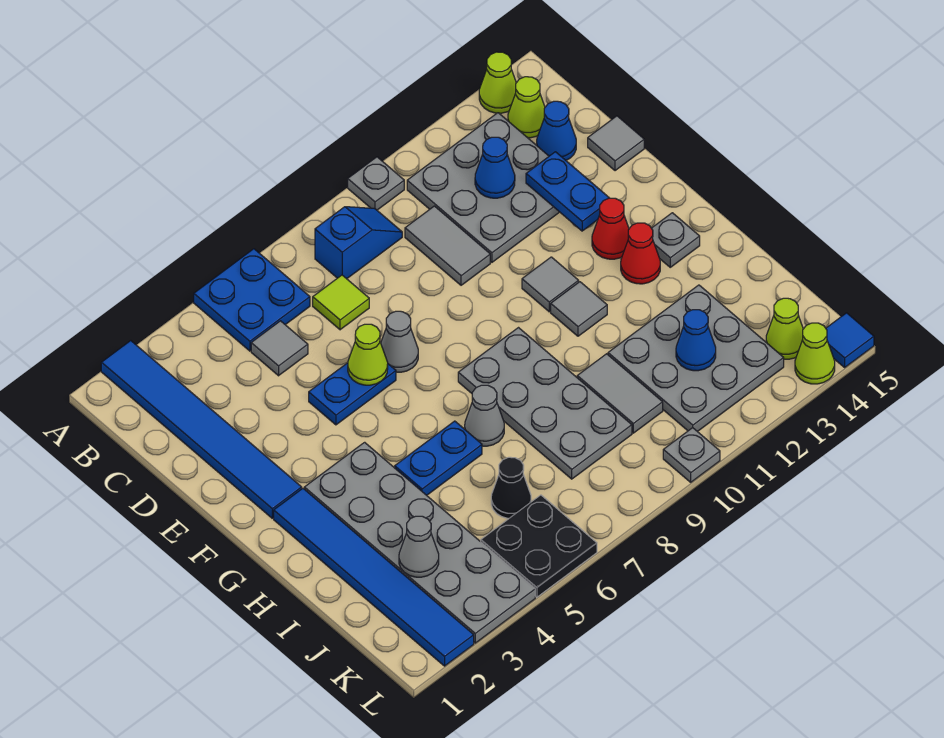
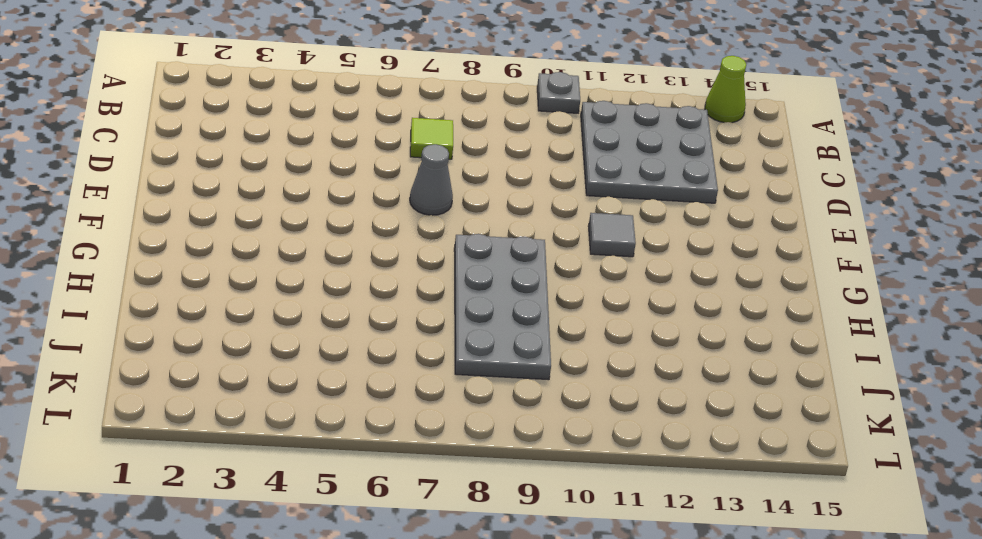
none -> blue tile A2:F2 level 1
none -> blue plate A5:B6 level 1
none -> blue slope B8:B9 level 1 top 8
none -> lime cone B14 level 1

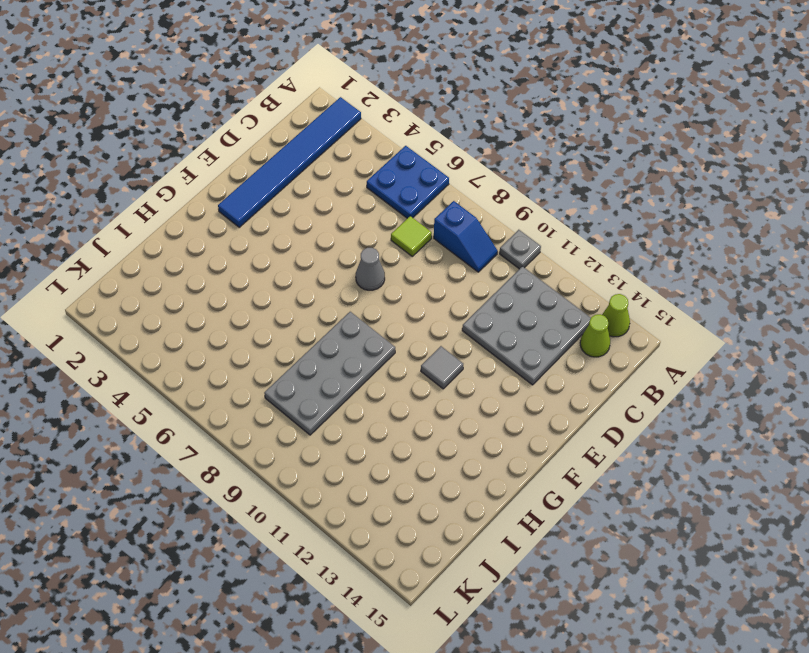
none -> grey tile C5 level 1
none -> grey tile C10:D10 level 1
none -> blue cone C14 level 1
none -> grey tile D15 level 1

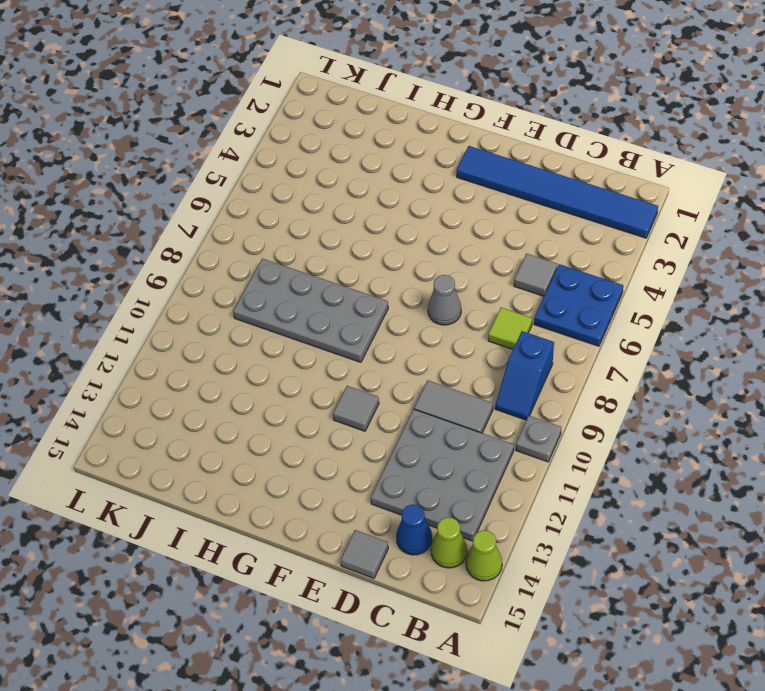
none -> blue plate E5:E6 level 1
none -> red cone F13 level 1
none -> blue tile G2:L2 level 1
none -> grey plate G3:L4 level 1

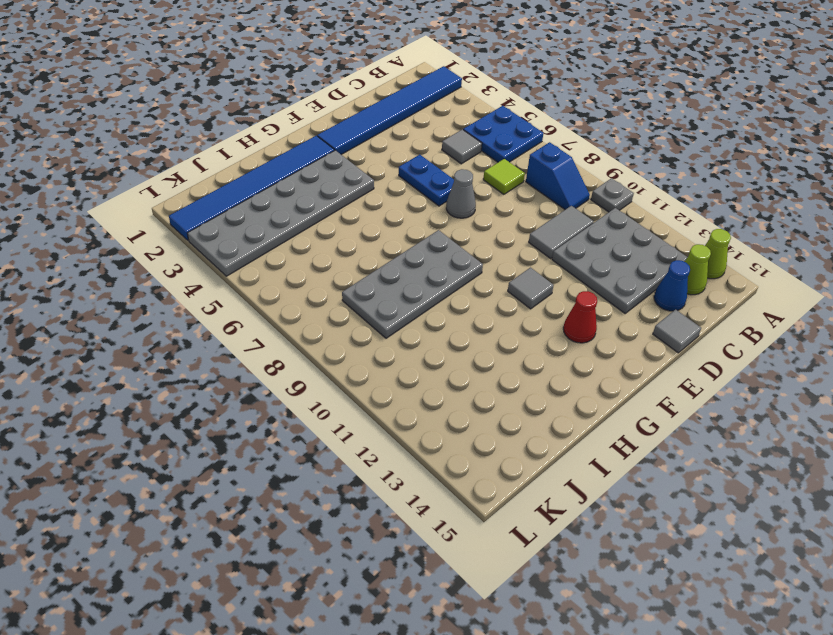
none -> grey tile G11 level 1
none -> red cone G13 level 1
none -> grey plate G14 level 1
none -> blue plate H5:H6 level 1

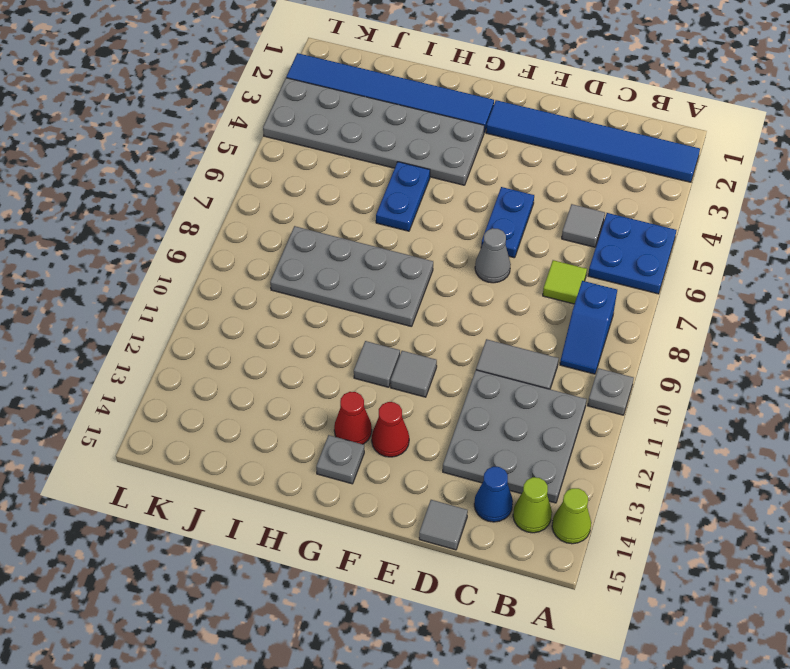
none -> grey cone H7 level 1
none -> grey tile I10:J10 level 1
none -> grey plate I11:K13 level 1
none -> black cone J6 level 1

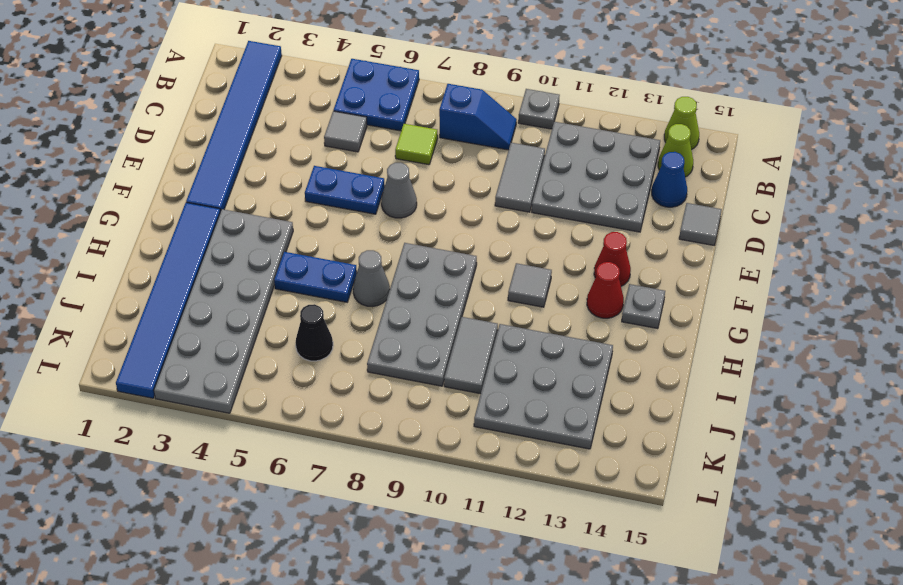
none -> grey tile F11 level 1
none -> black plate K5:L6 level 1
none -> lime cone K14 level 1
none -> grey plate L10 level 1

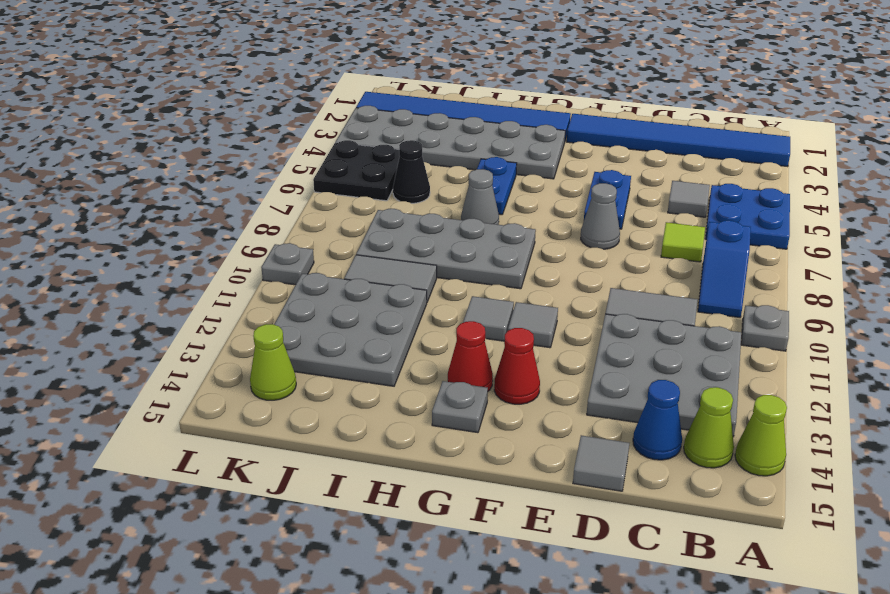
none -> lime cone L14 level 1
none -> blue tile L15 level 1
none -> blue cone C12 level 2
none -> blue plate D13:E13 level 2

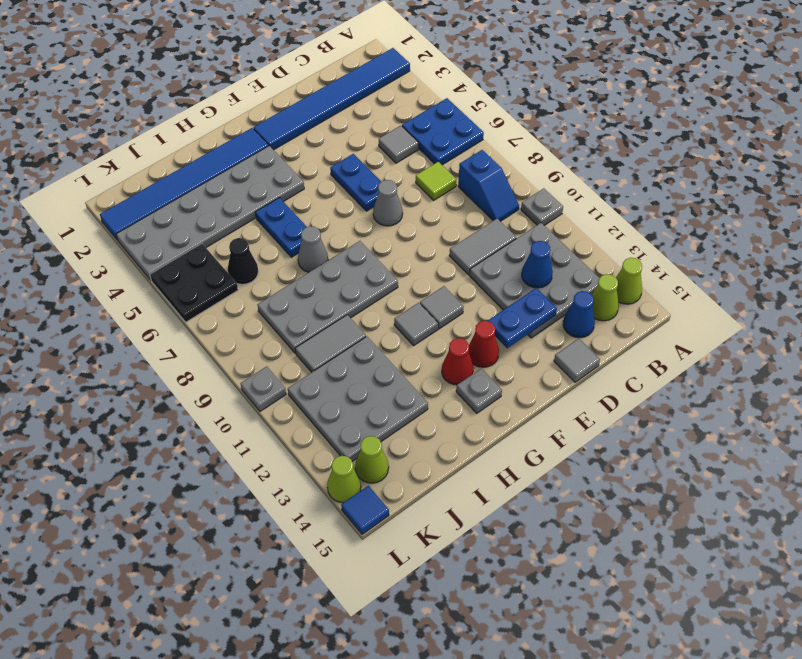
none -> lime cone E6 level 2
none -> grey cone J3 level 2
none -> blue cone J12 level 2

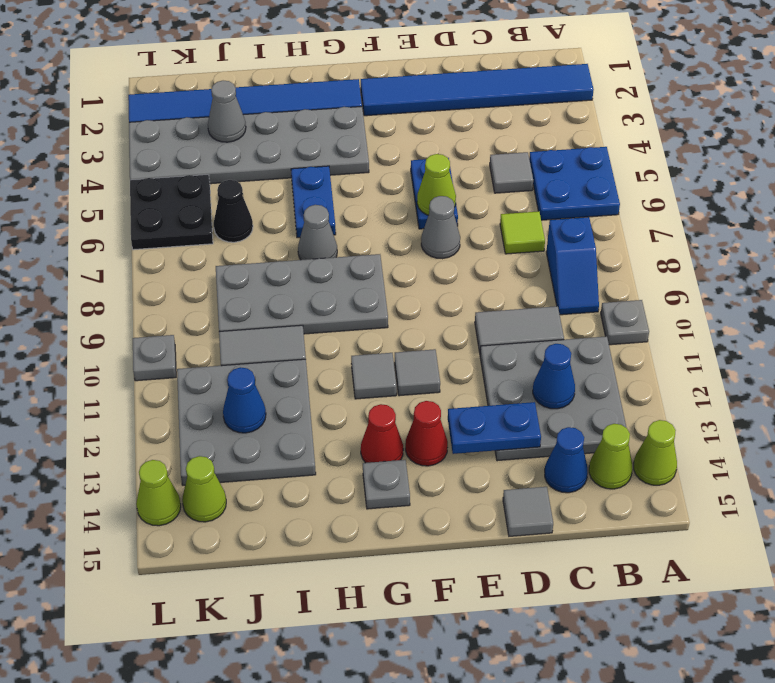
none -> blue tile L15 level 1

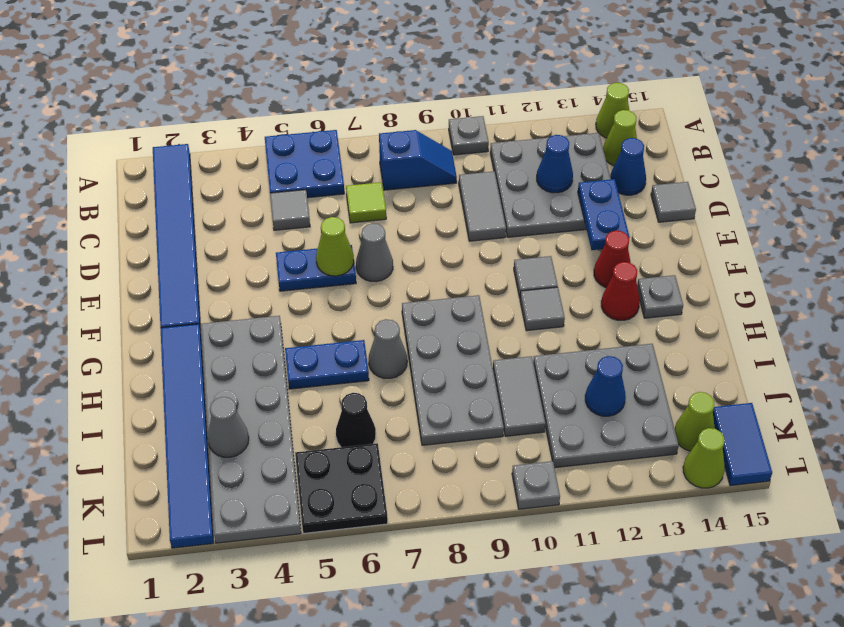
blue tile K15:L15 level 1 -> blue tile L15 level 1

